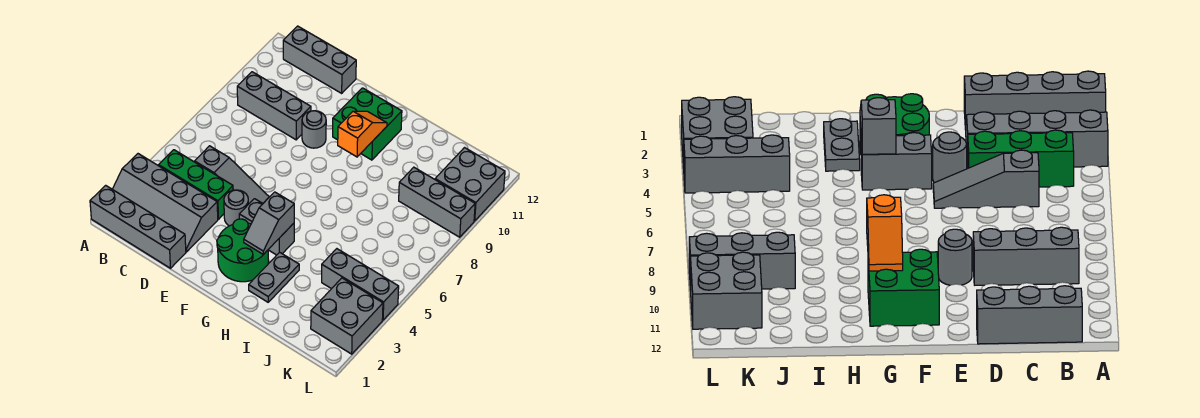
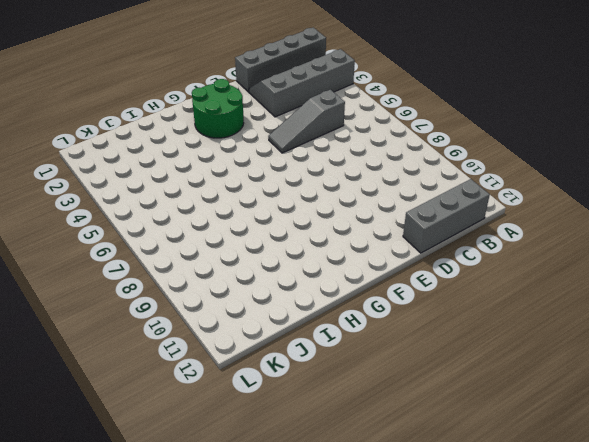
none -> green brick B4:D4 level 1
none -> grey brick B9:D9 level 1
none -> grey round brick E4 level 1

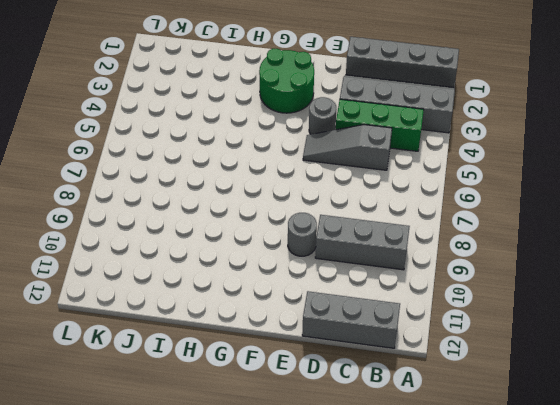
none -> grey brick F4:G4 level 1
none -> green brick F10:G11 level 1
none -> grey plate H2:H3 level 1

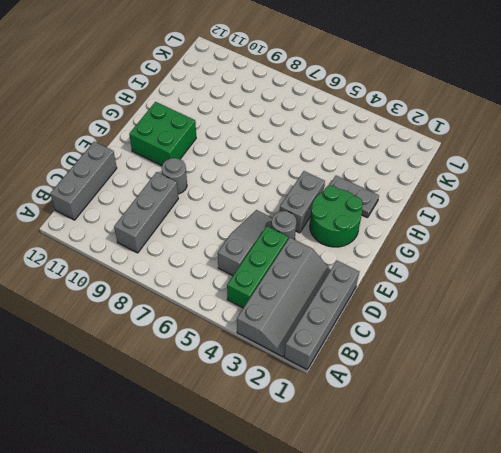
none -> grey brick J4:L4 level 1
none -> grey brick J9:L9 level 1
none -> grey brick K2:L3 level 1

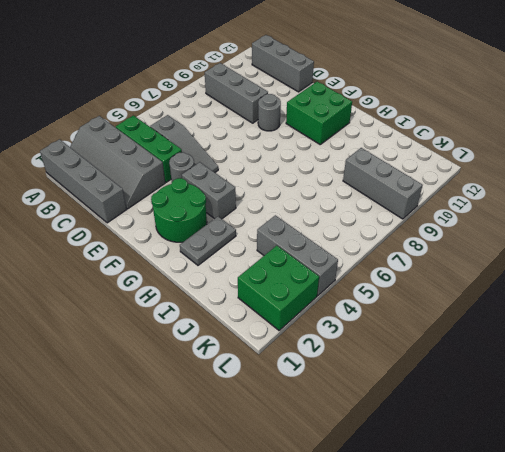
green brick K2:L3 level 1 -> grey brick K2:L3 level 1
none -> grey brick K10:L11 level 1
none -> grey slope G3:G4 level 2 top 4
none -> orange slope G9:G10 level 2 top 9

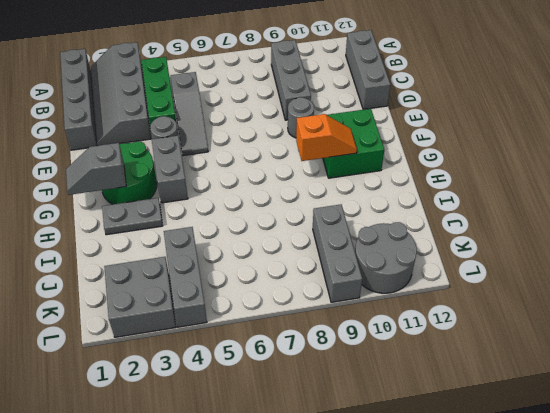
grey slope G1:G2 level 2 top 2 -> grey slope G3:G4 level 2 top 4
grey round brick K10:L11 level 1 -> grey brick K10:L11 level 1

